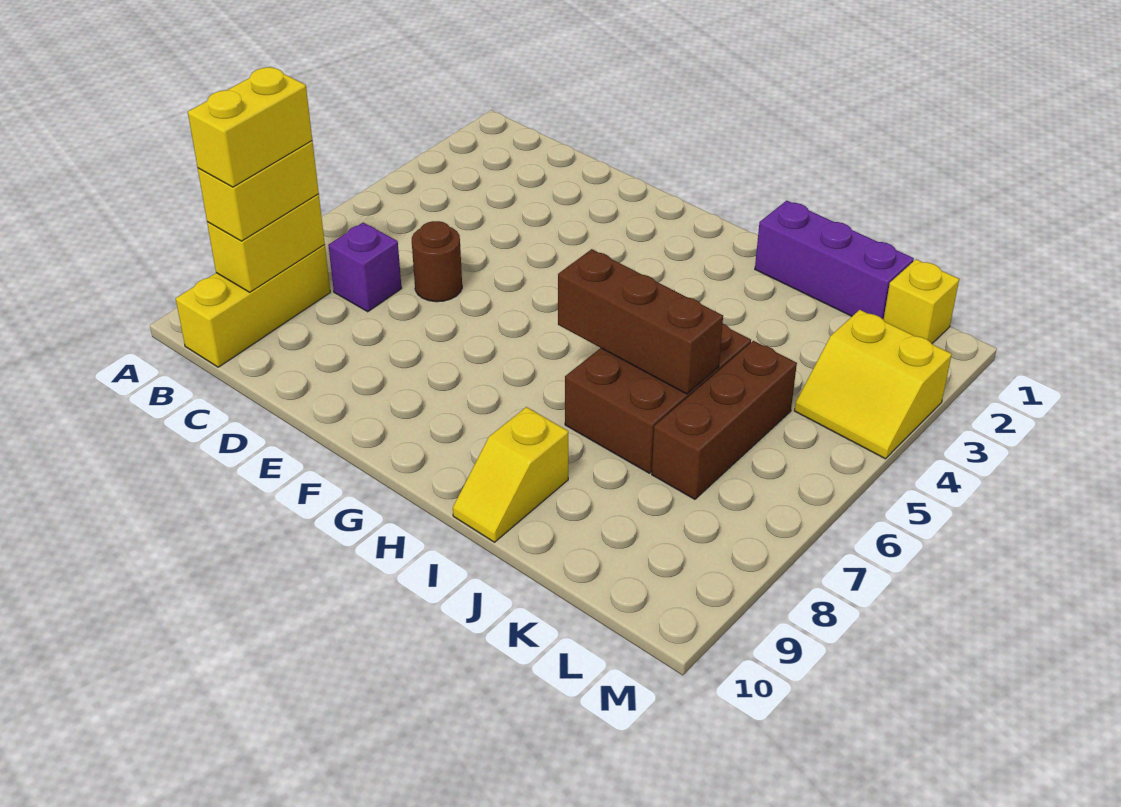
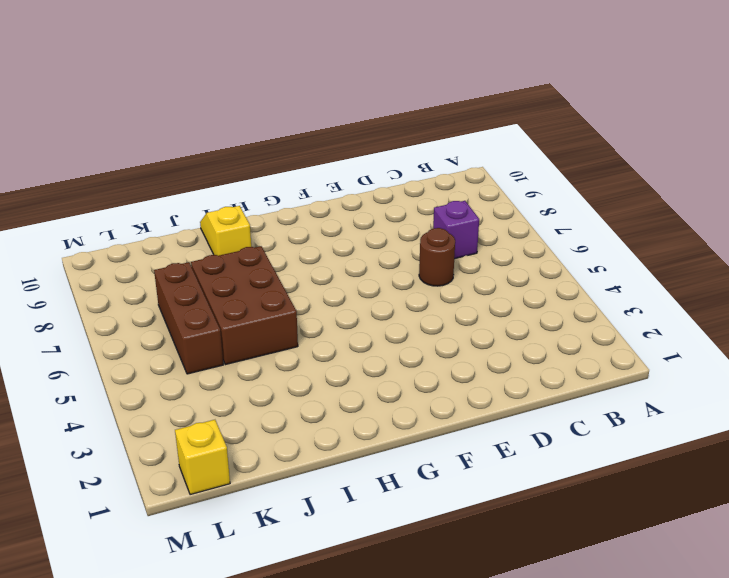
none -> yellow brick B8:B10 level 1
none -> purple brick I1:K1 level 1
none -> yellow slope L3:M4 level 1 top 3

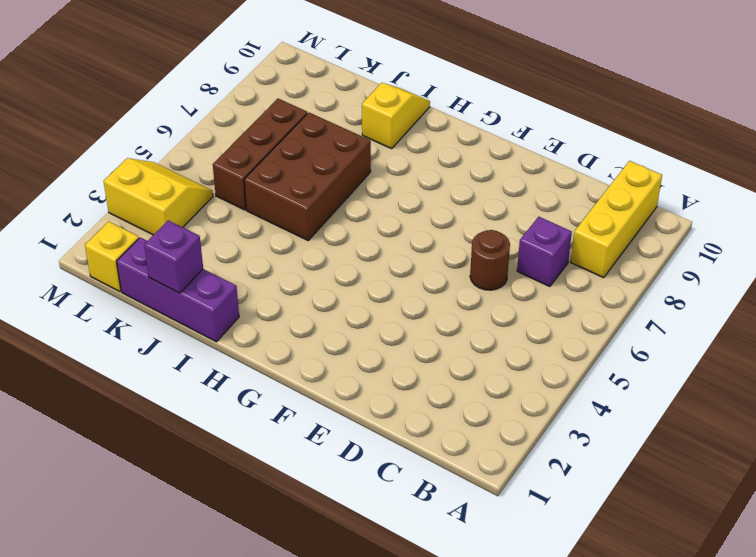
purple brick J1 level 2 -> none
none -> yellow brick B8:B9 level 2
none -> brown brick H6:J6 level 2
none -> yellow brick B8:B9 level 3

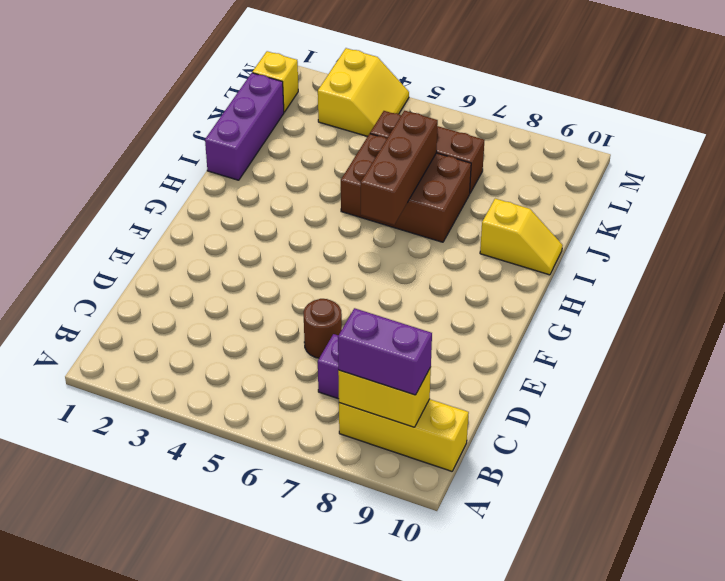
purple brick B8:B9 level 3 -> yellow brick B8:B9 level 3
none -> yellow brick B8:B9 level 4

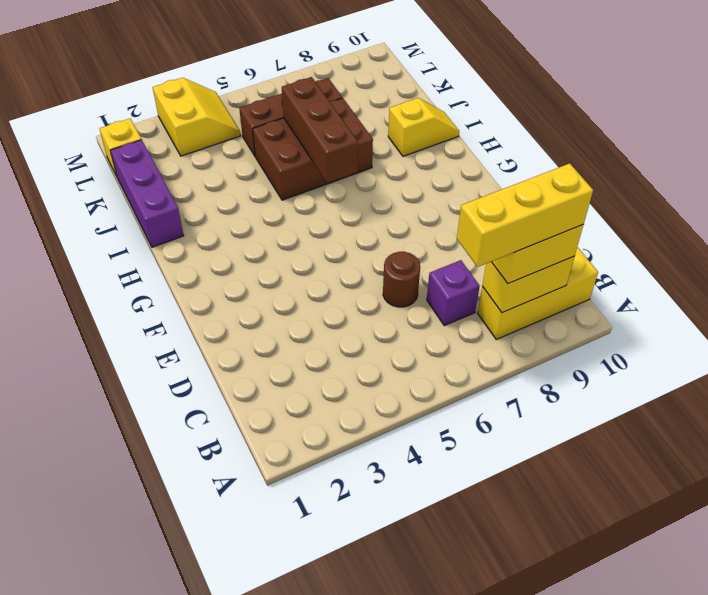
yellow brick B7:B9 level 4 -> yellow brick B8:B9 level 4

